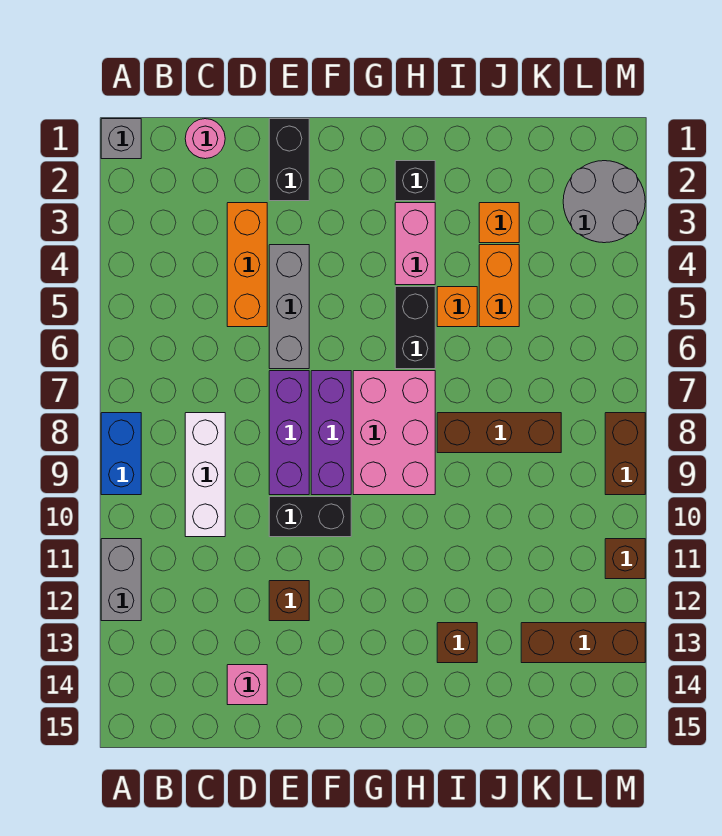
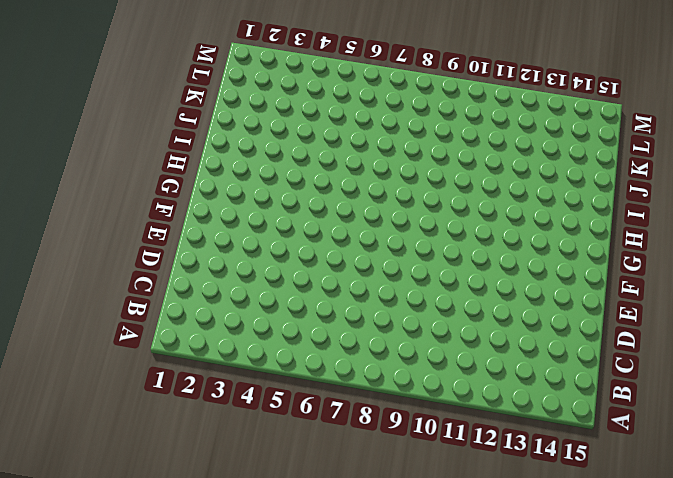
none -> grey brick A1 level 1
none -> blue brick A8:A9 level 1
none -> grey brick A11:A12 level 1

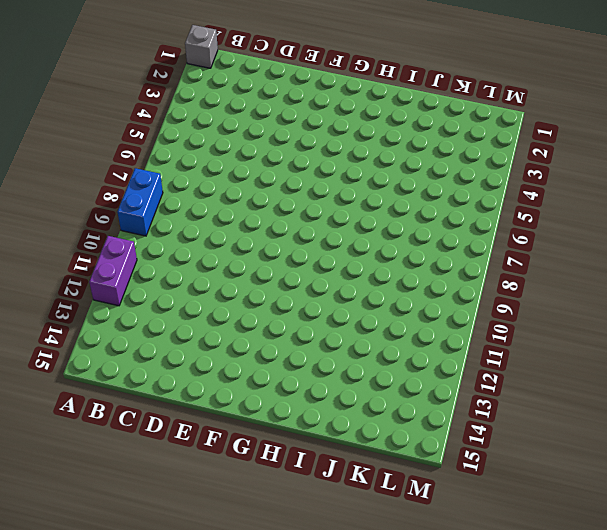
purple brick A11:A12 level 1 -> grey brick A11:A12 level 1
none -> pink round brick C1 level 1
none -> white brick C8:C10 level 1
none -> orange brick D3:D5 level 1

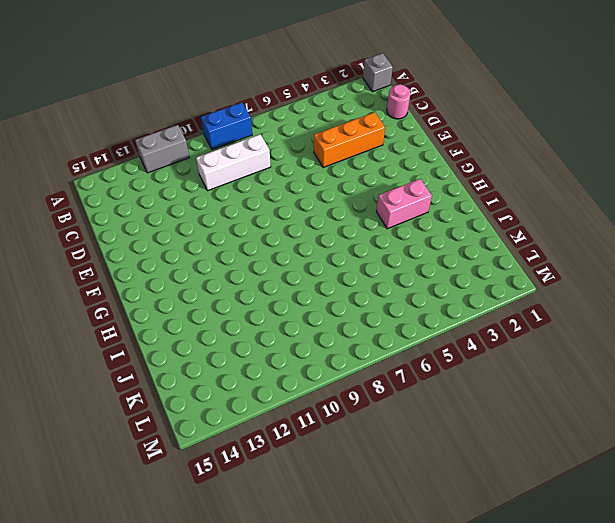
none -> pink brick D14 level 1
none -> black brick E1:E2 level 1
none -> grey brick E4:E6 level 1

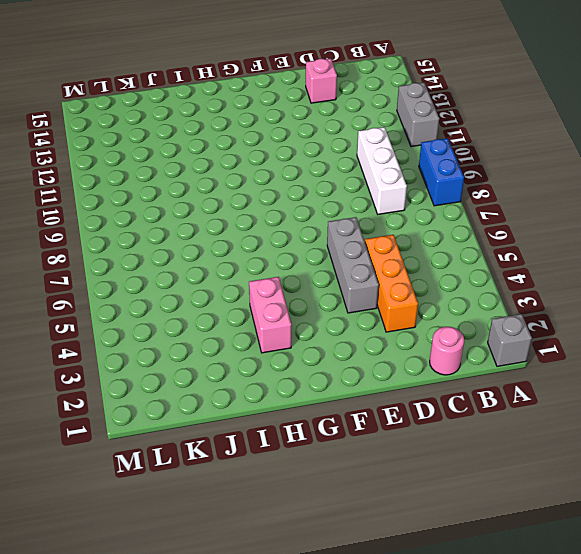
none -> black brick E1:E2 level 1
none -> purple brick E7:E9 level 1
none -> black brick E10:F10 level 1

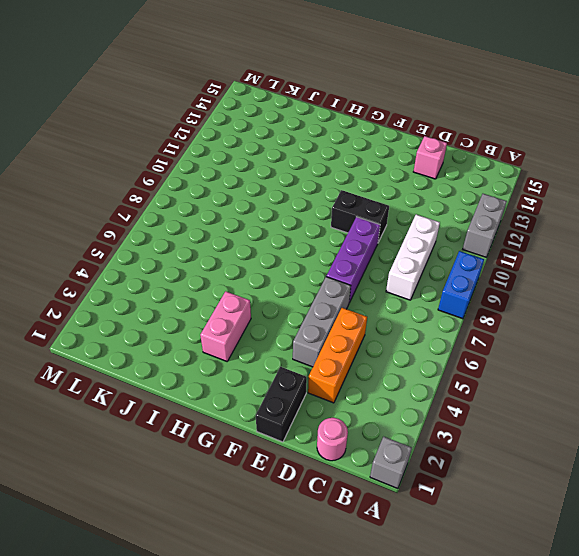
none -> brown brick E12 level 1
none -> purple brick F7:F9 level 1
none -> pink brick G7:H9 level 1

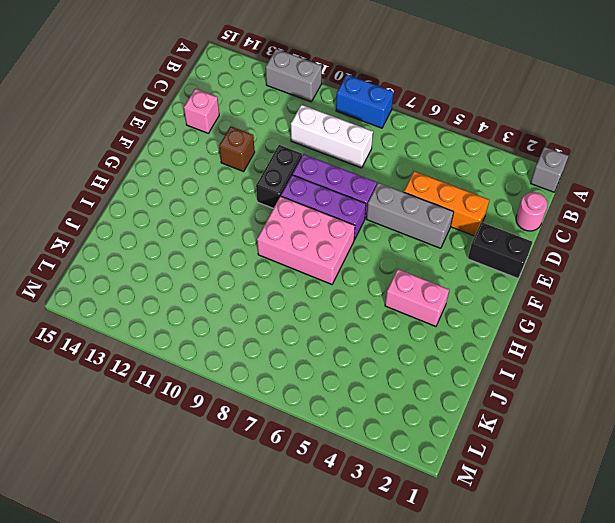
none -> black brick H2 level 1
none -> black brick H5:H6 level 1
none -> orange brick I5 level 1

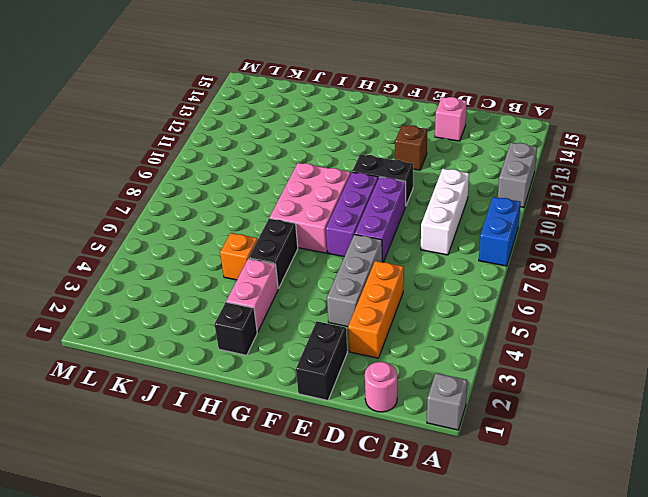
none -> brown brick I8:K8 level 1
none -> brown brick I13 level 1
none -> orange brick J3 level 1

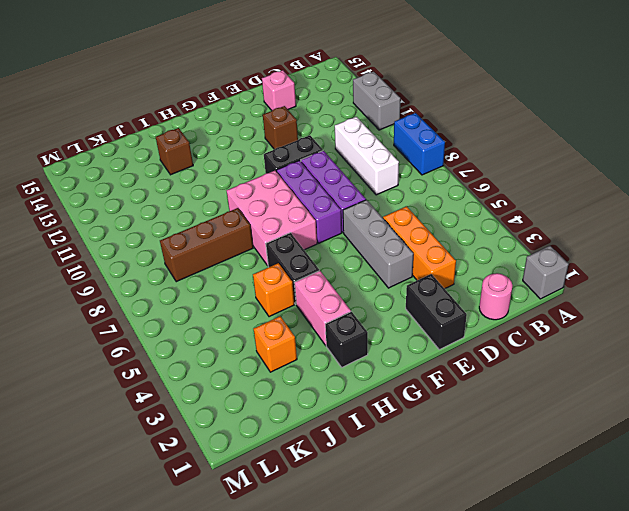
none -> orange brick J4:J5 level 1
none -> brown brick K13:M13 level 1
none -> grey round brick L2:M3 level 1

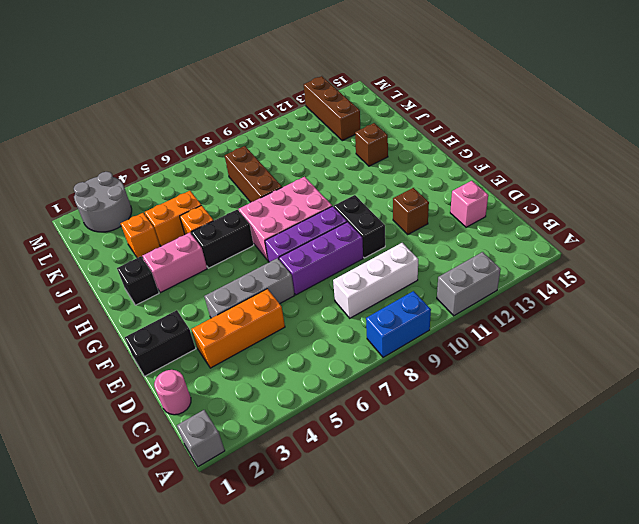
none -> brown brick M8:M9 level 1
none -> brown brick M11 level 1

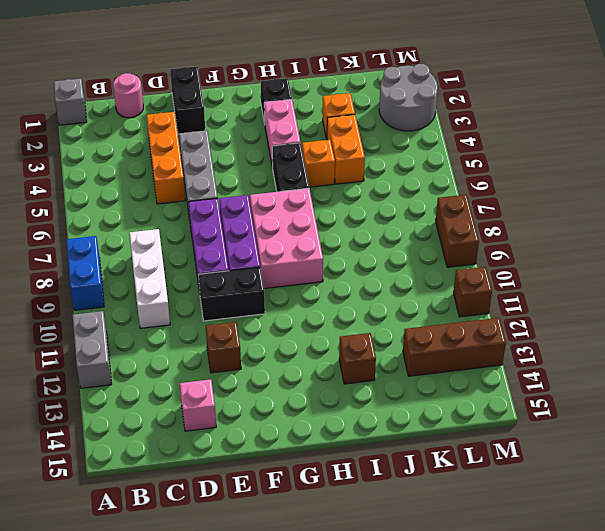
none -> brown brick I8:K8 level 1

